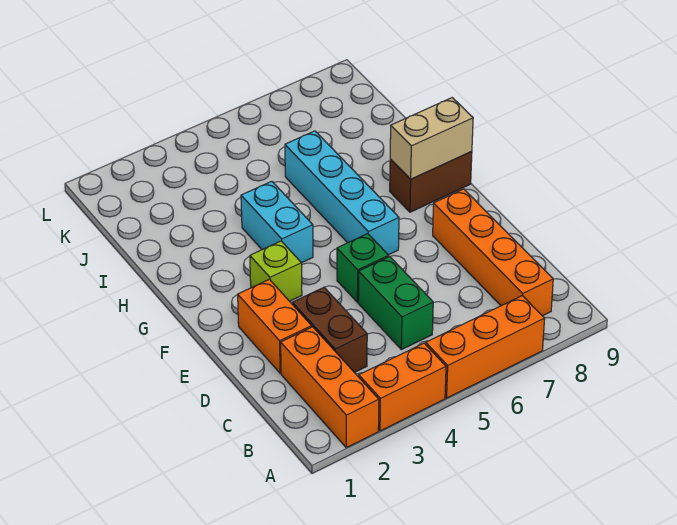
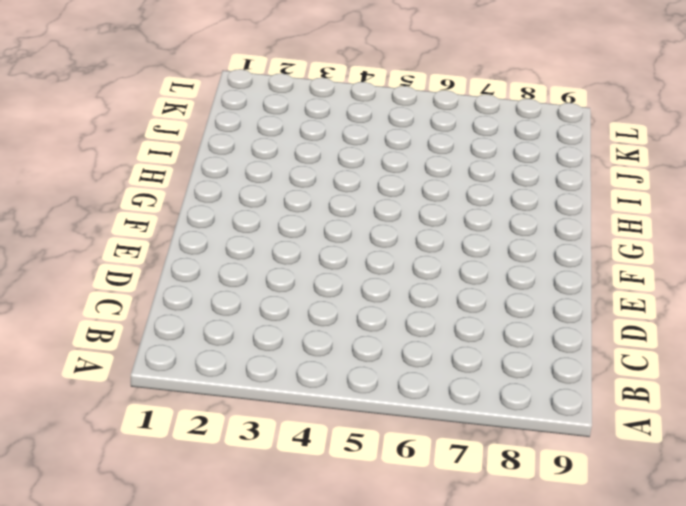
none -> orange brick A2:C2 level 1
none -> orange brick A3:A4 level 1
none -> orange brick A5:A7 level 1

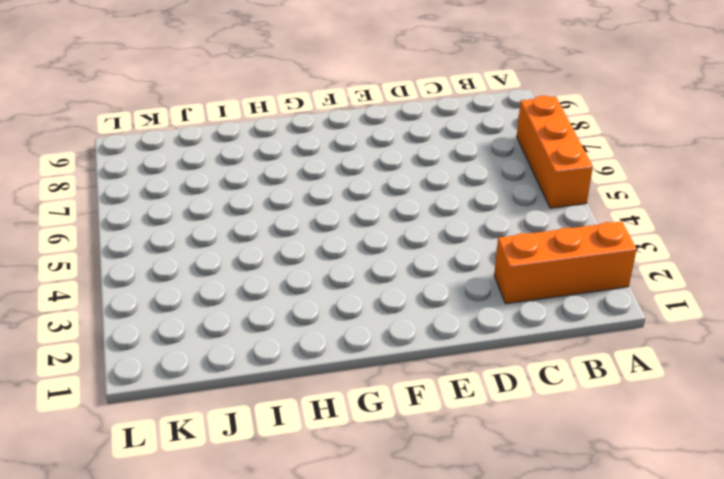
none -> orange brick A3:A4 level 1
none -> orange brick B8:E8 level 1
none -> brown brick C3:D3 level 1

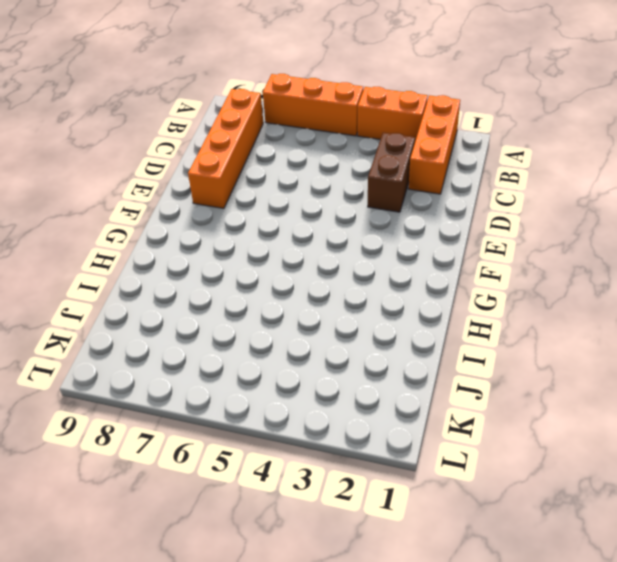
none -> green brick C5:D5 level 1
none -> orange brick D2:E2 level 1
none -> green brick E5 level 1

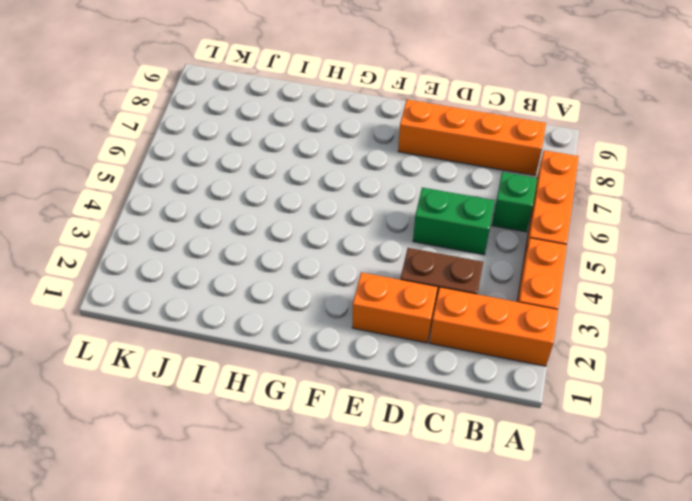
green brick B6 level 1 -> green brick E5 level 1
none -> lime brick F3 level 1
none -> cyan brick F6:I6 level 1
none -> cyan brick G4:H4 level 1

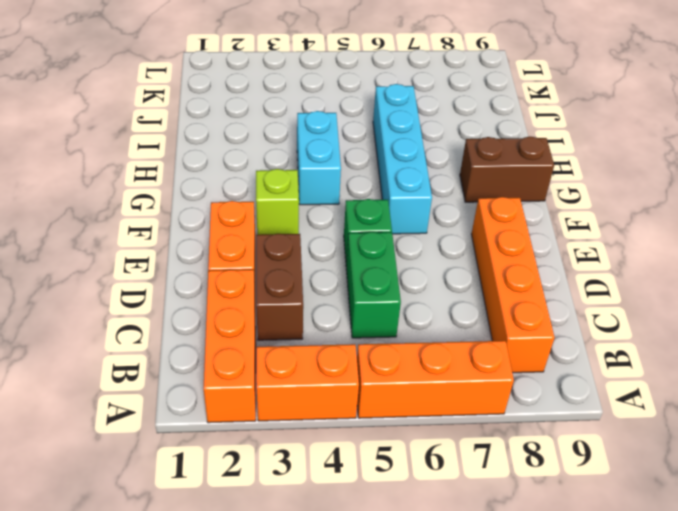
none -> tan brick G8:G9 level 2

